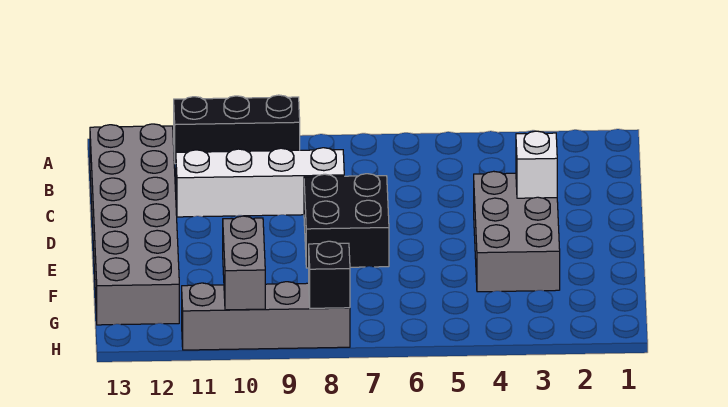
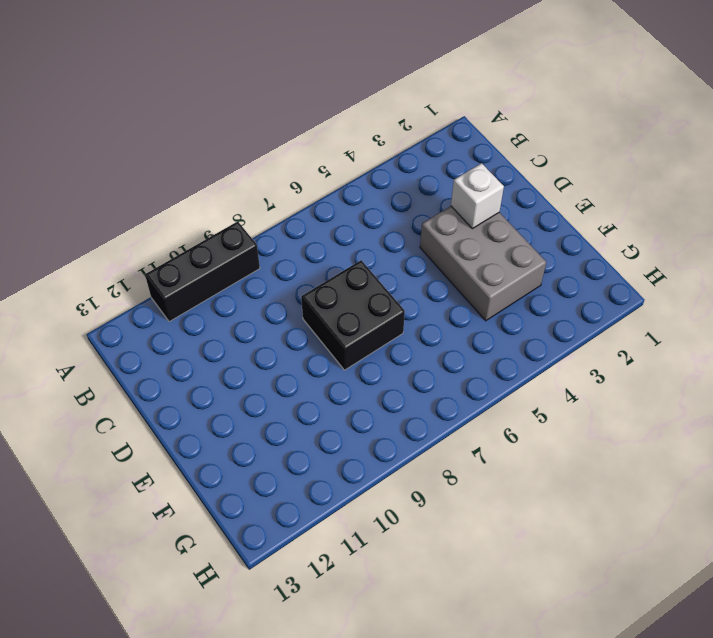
none -> grey brick B12:G13 level 1
none -> white brick C8:C11 level 1

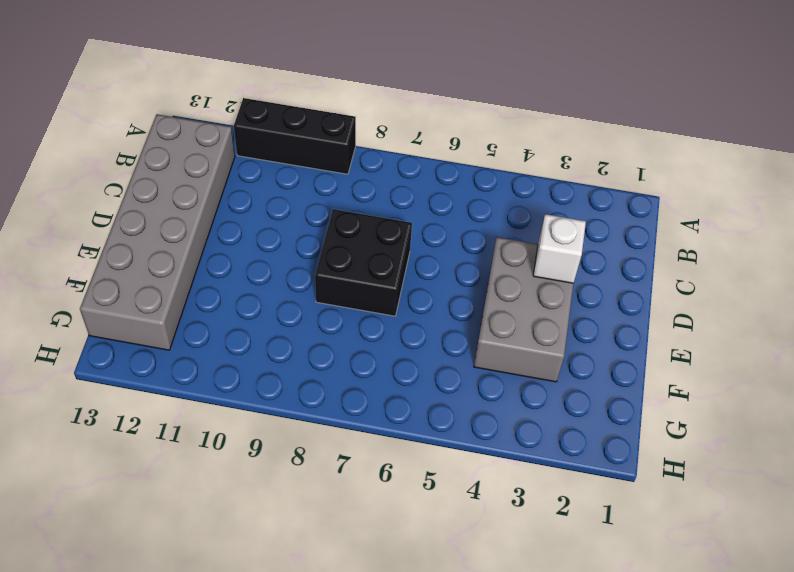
none -> white brick C8:C11 level 1
none -> grey brick H8:H11 level 1

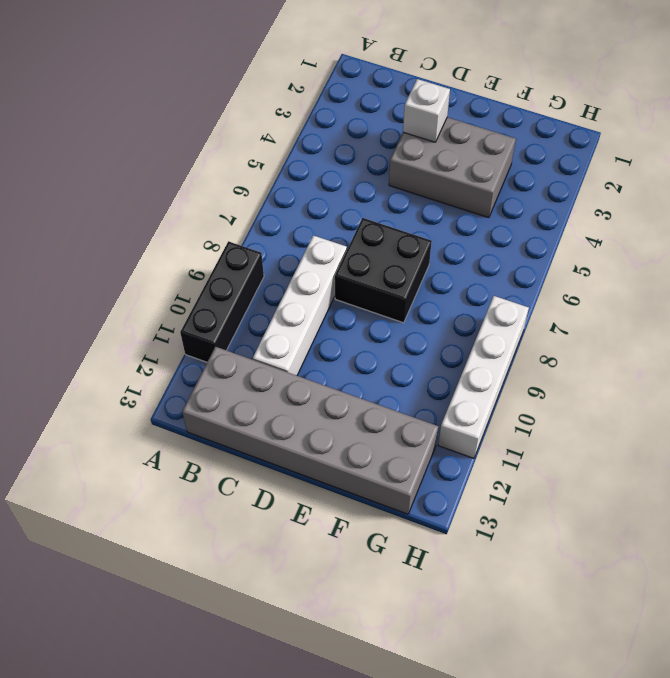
white brick H8:H11 level 1 -> grey brick H8:H11 level 1
none -> grey brick G10:H10 level 2
none -> black brick H8 level 2

